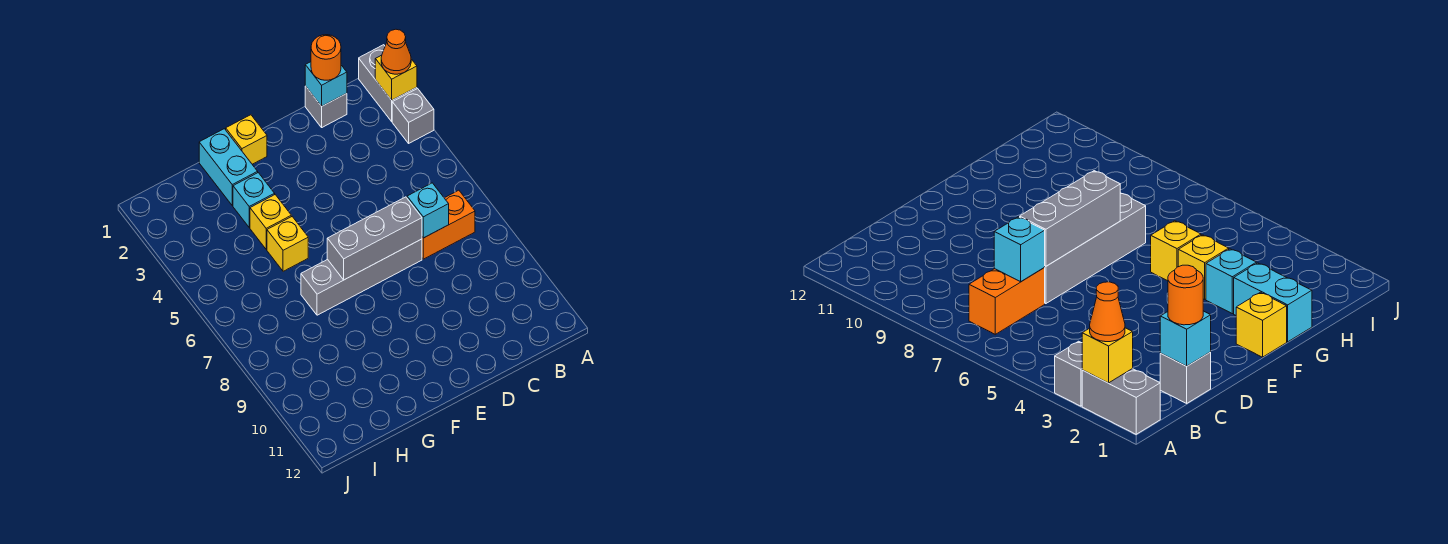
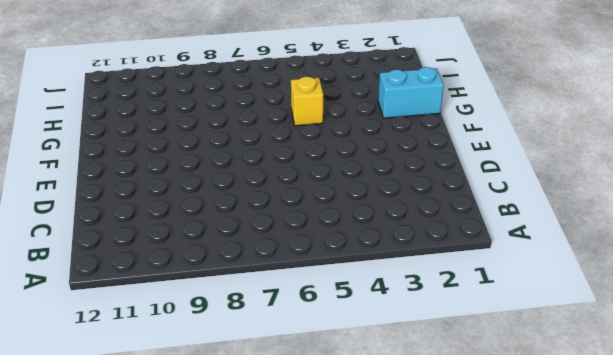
none -> grey brick A1:A2 level 1
none -> grey brick A3 level 1
none -> orange brick B7:C7 level 1

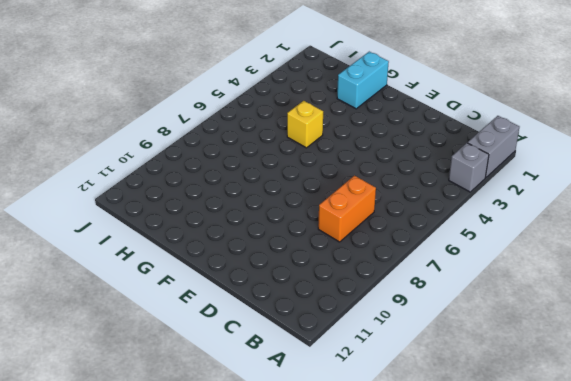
orange brick C7:C8 level 1 -> orange brick B7:C7 level 1
none -> grey brick C1 level 1
none -> grey brick D7:G7 level 1
none -> yellow brick F1 level 1

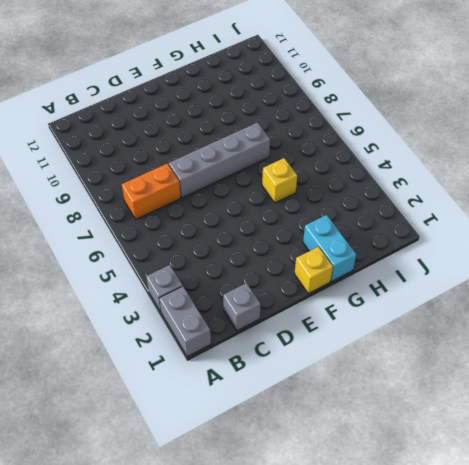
none -> cyan brick G3 level 1
none -> yellow brick G4 level 1
none -> yellow brick A2 level 2

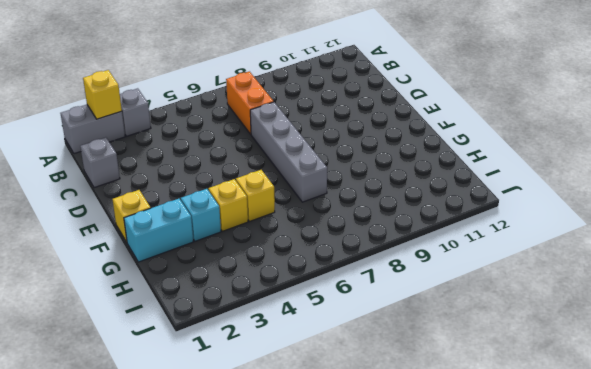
none -> cyan brick C1 level 2
none -> cyan brick C7 level 2
none -> grey brick D7:F7 level 2

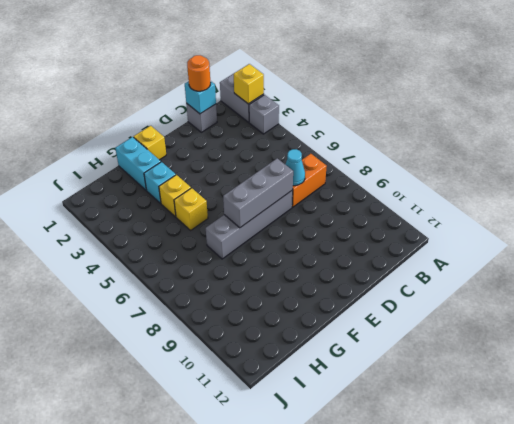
cyan cone C7 level 2 -> cyan brick C7 level 2
none -> orange cone A2 level 3

